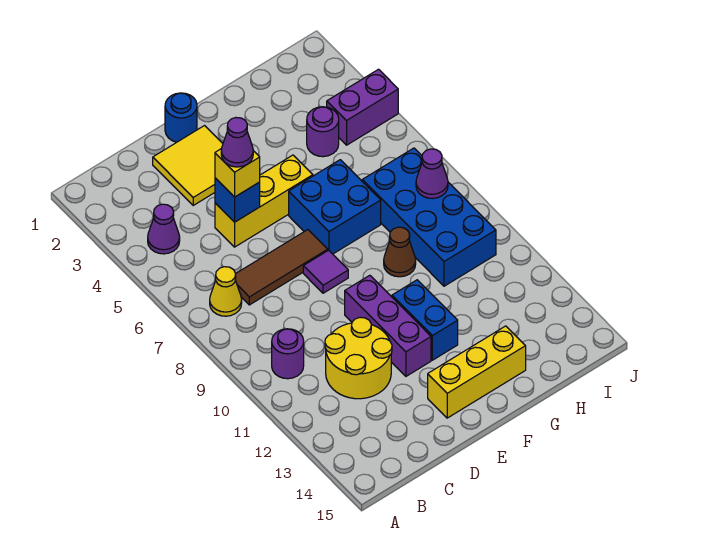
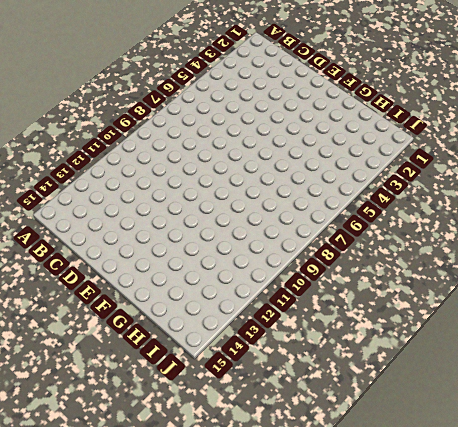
none -> purple cone B4 level 1
none -> yellow cone B7 level 1
none -> purple round brick B10 level 1

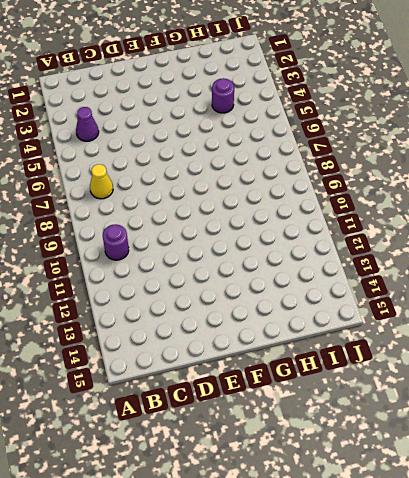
none -> brown tile C7:E7 level 1
none -> yellow round brick C11:D12 level 1
none -> yellow tile D2:E3 level 1

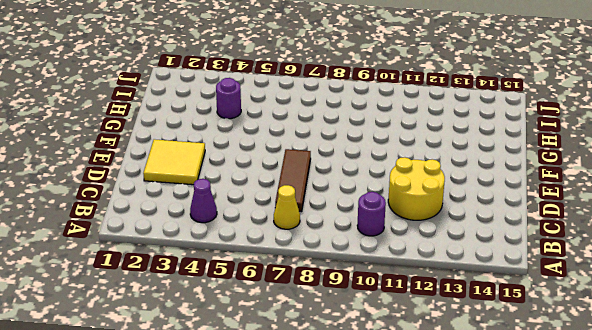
none -> yellow brick D5:F5 level 1
none -> blue round brick E1 level 1
none -> purple tile E8 level 1

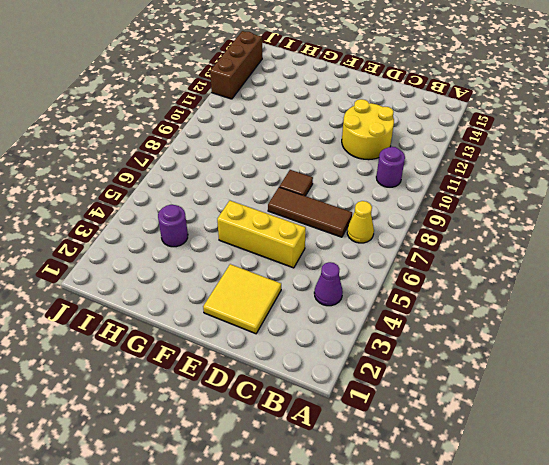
brown tile E8 level 1 -> purple tile E8 level 1
brown brick J12:J14 level 1 -> none
none -> blue round brick E1 level 1
none -> purple brick E10:E12 level 1
none -> yellow brick E14:G14 level 1

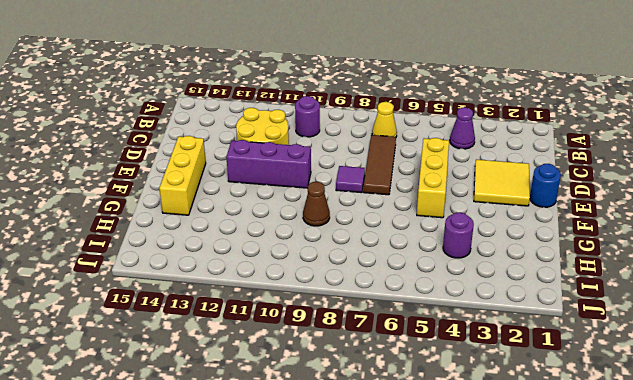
none -> blue brick F6:G7 level 1
none -> blue brick F11:F12 level 1
none -> blue brick H7:I10 level 1

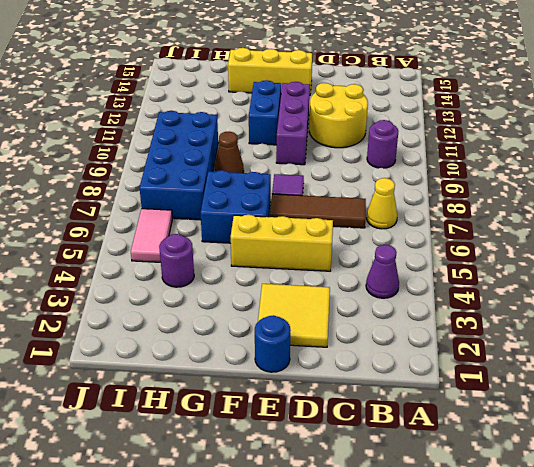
pink tile I5:I6 level 1 -> none
none -> purple brick I4:J4 level 1
none -> blue brick D5 level 2
none -> purple cone I8 level 2

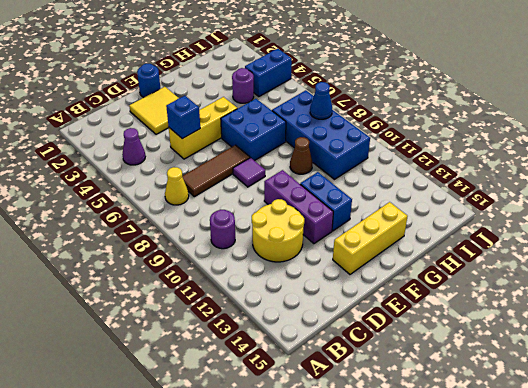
blue brick I4:J4 level 1 -> purple brick I4:J4 level 1
blue cone I8 level 2 -> purple cone I8 level 2
none -> yellow brick D5 level 3
none -> purple cone D5 level 4

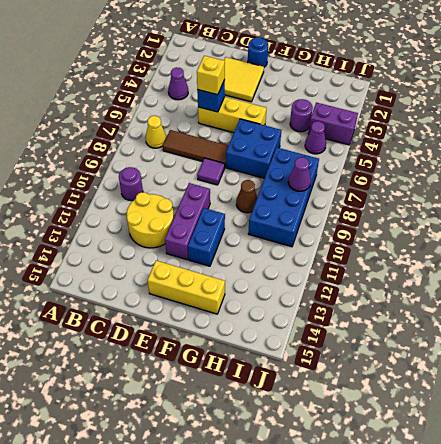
purple cone I5 level 1 -> purple cone D5 level 4

